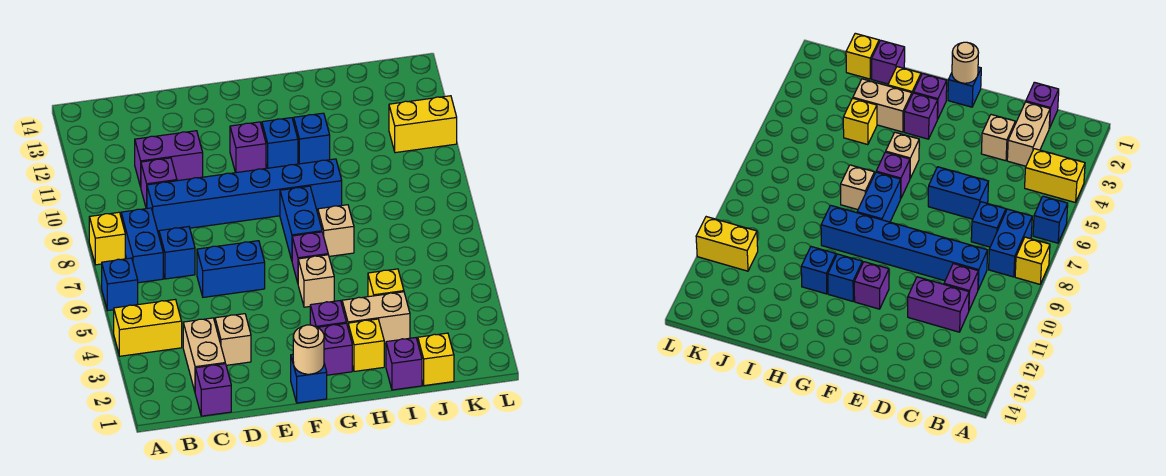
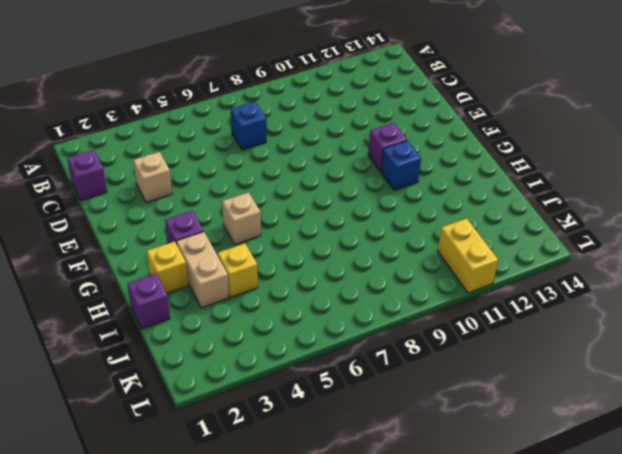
none -> yellow brick A4:B4 level 1
none -> blue brick A6 level 1
none -> yellow brick A8 level 1

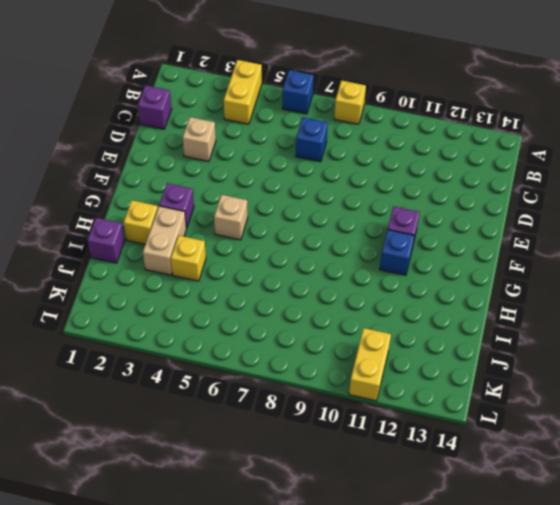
none -> blue brick B7:B8 level 1
none -> tan brick C2:C3 level 1
none -> blue brick C9:H9 level 1

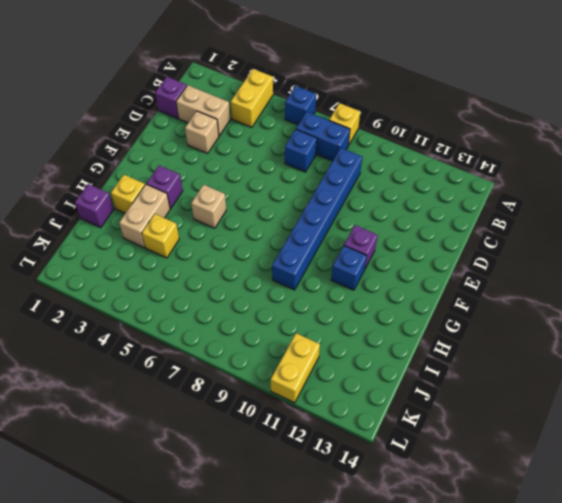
none -> purple brick C10 level 1
none -> purple brick C11:D11 level 1
none -> blue brick D6:E6 level 1

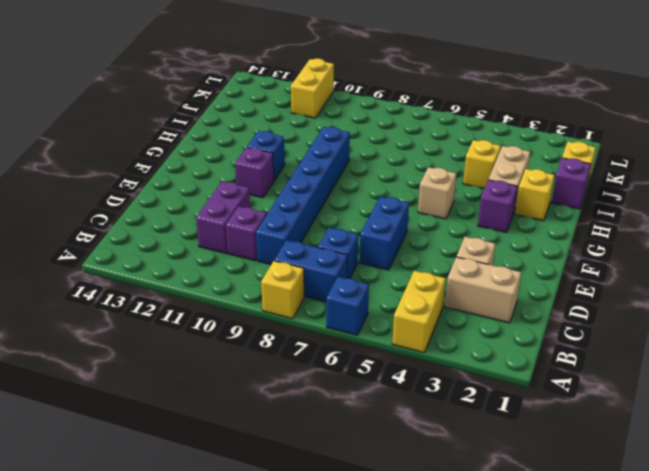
none -> purple brick C1 level 1
none -> blue brick F1 level 1
none -> purple brick G2 level 1

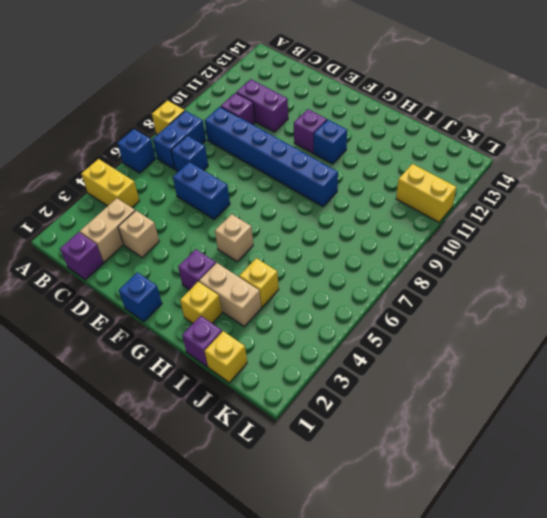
none -> purple brick G2 level 1
none -> purple brick G6 level 1
none -> blue brick G7:G8 level 1

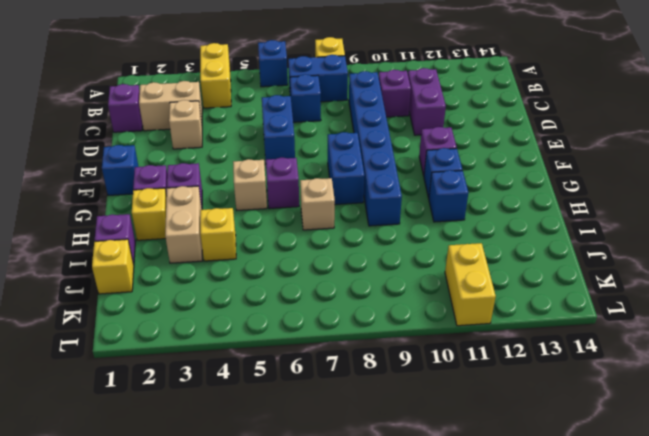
blue brick F8:G8 level 1 -> blue brick G7:G8 level 1
none -> tan round brick F1 level 2

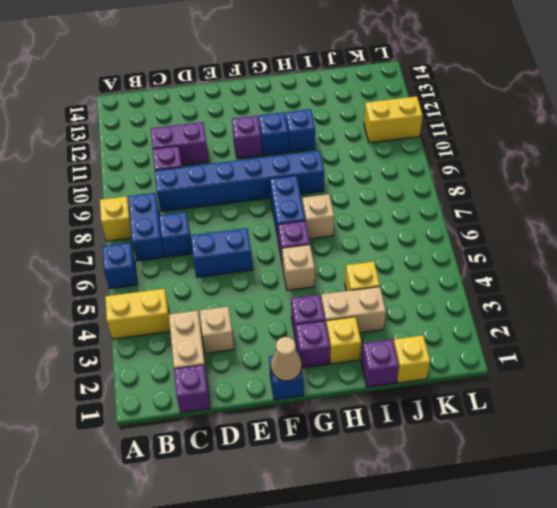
tan cone F1 level 2 -> tan round brick F1 level 2

